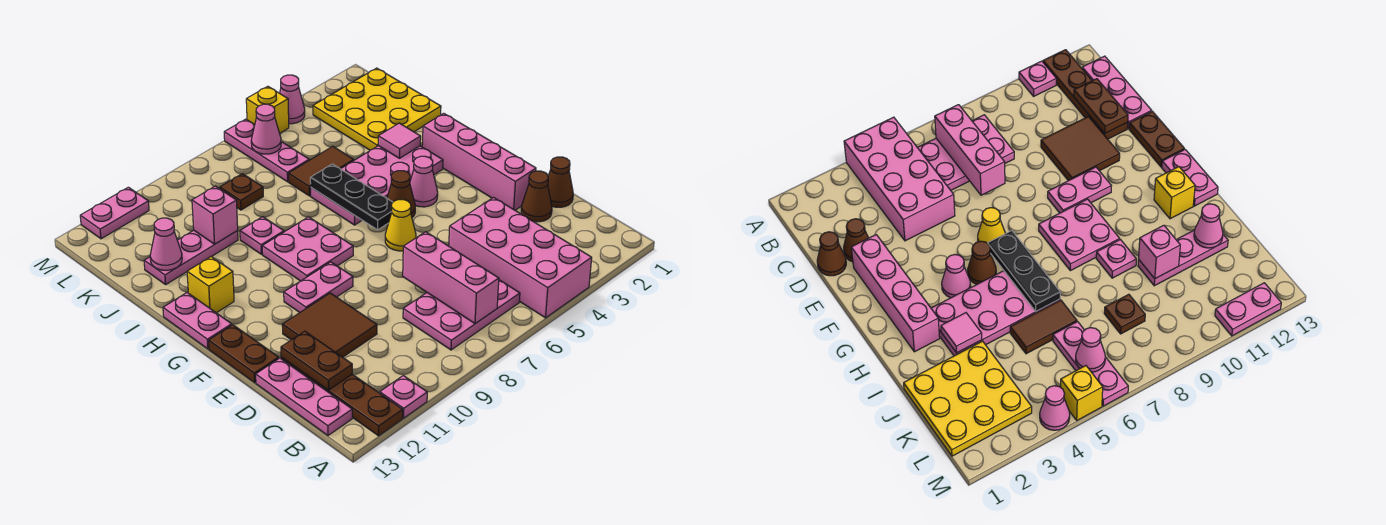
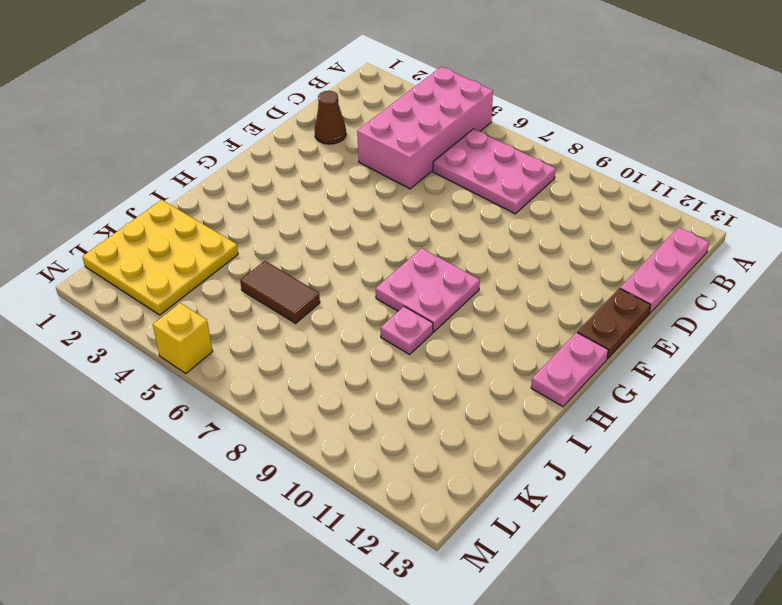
none -> pink plate A11 level 1
none -> brown plate A12:D12 level 1
none -> brown cone D1 level 1
none -> brown tile D10:E11 level 1

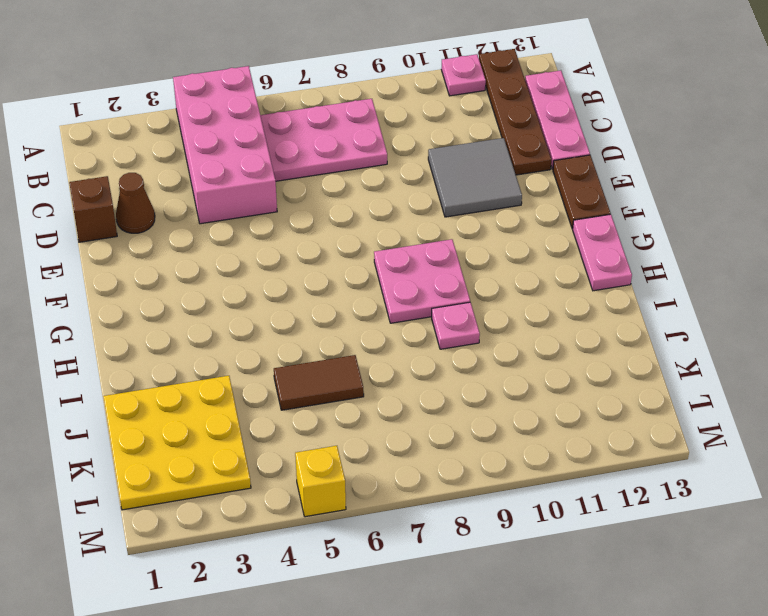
brown brick D1 level 1 -> brown cone D1 level 1
grey tile D10:E11 level 1 -> brown tile D10:E11 level 1
none -> pink brick E2:H2 level 1
none -> yellow cone F6 level 1
none -> pink plate F9:F10 level 1
none -> pink cone G4 level 1

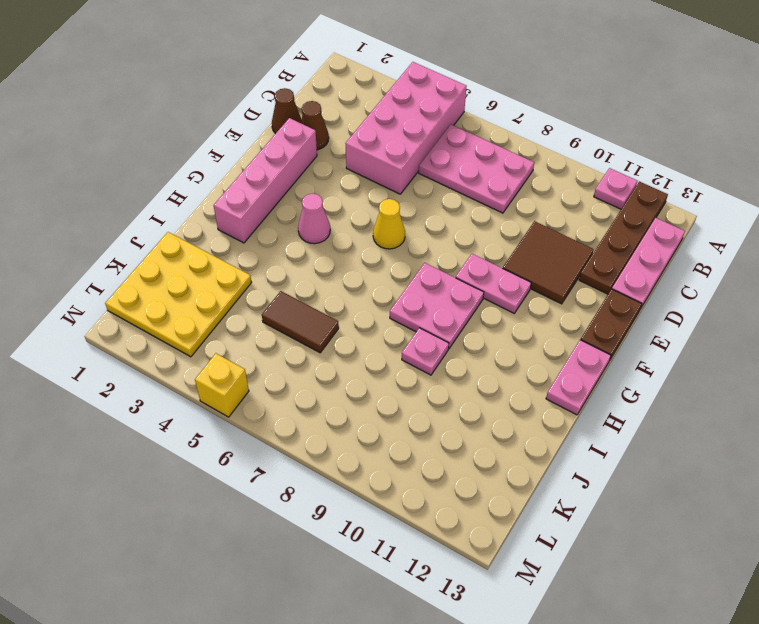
none -> brown cone G5 level 1
none -> pink plate H3:I6 level 1
none -> yellow brick H12 level 1
none -> pink plate J10:J12 level 1

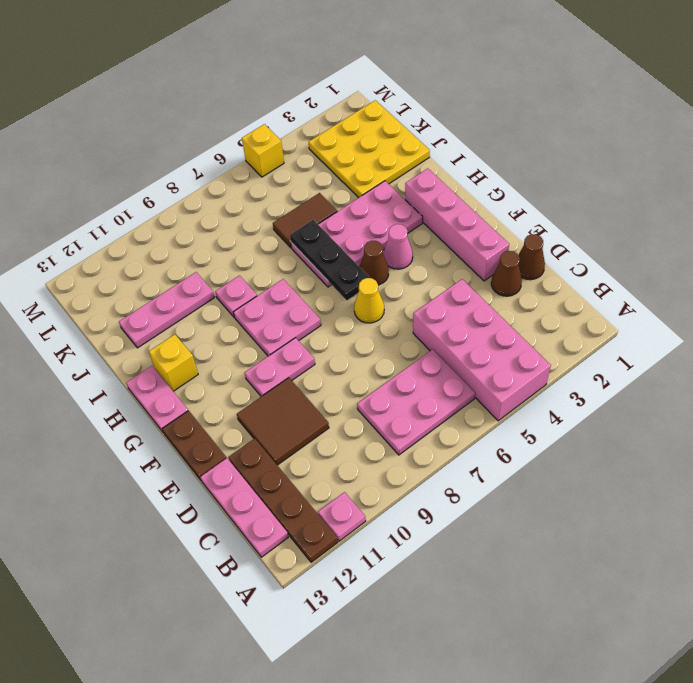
none -> pink plate K6:M6 level 1
none -> brown plate K8 level 1
none -> pink cone M4 level 1
none -> pink plate M11:M12 level 1

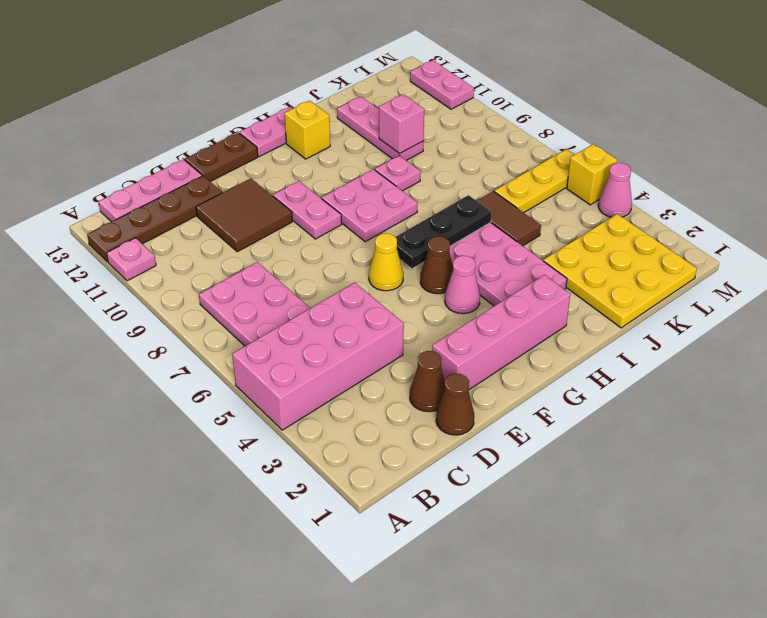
yellow plate K6:M6 level 1 -> pink plate K6:M6 level 1
none -> brown plate K8 level 1
none -> pink brick B7:D7 level 2
none -> brown plate C12:D12 level 2
none -> pink tile I3 level 2

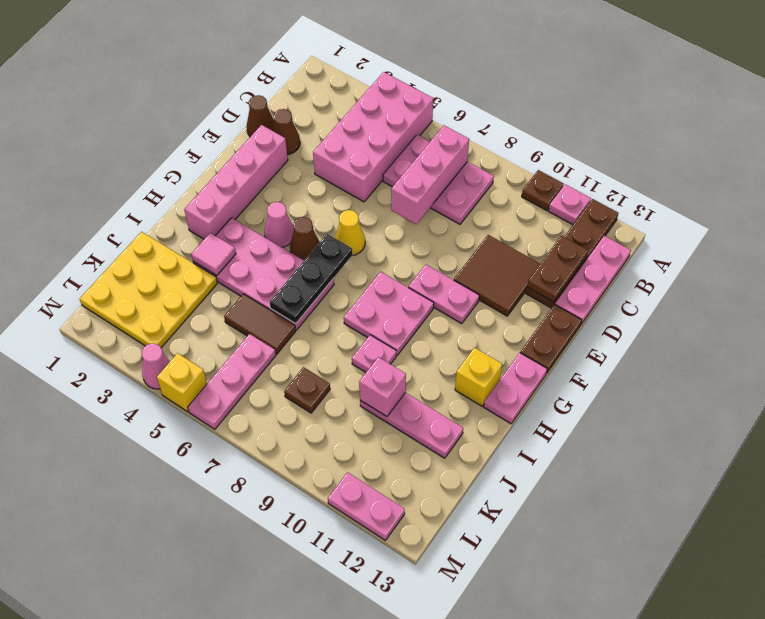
brown plate A10 level 1 -> none
none -> pink cone J12 level 2
none -> pink cone L6 level 2

